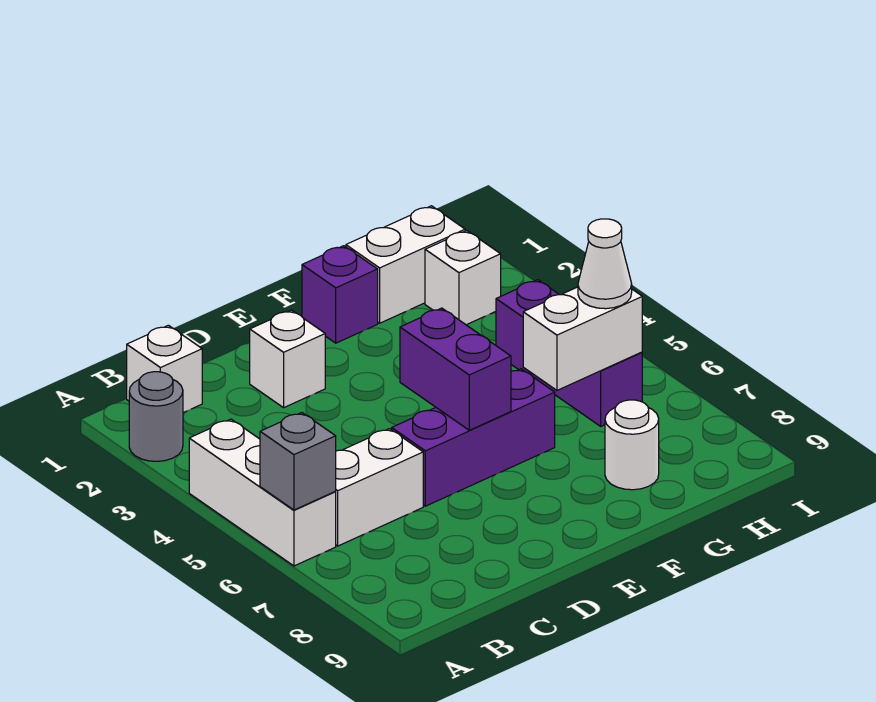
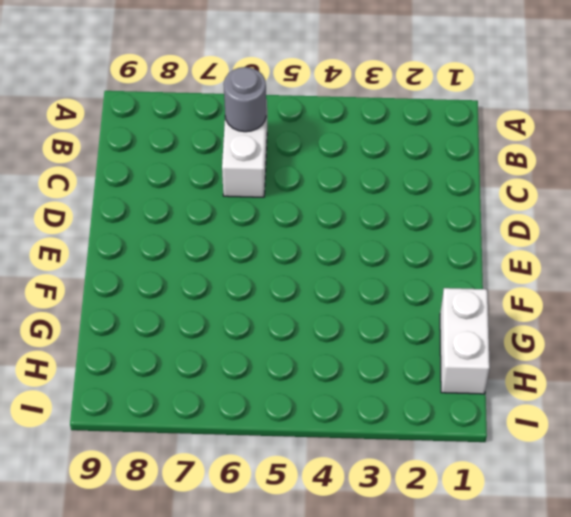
grey round brick B6 level 2 -> grey round brick A2 level 1
none -> white brick A4:A6 level 1
none -> white brick B1 level 1
none -> white brick D2 level 1

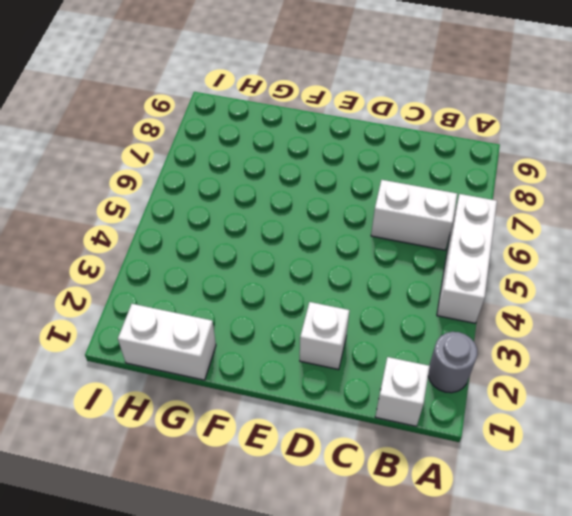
none -> purple brick D6:F6 level 1
none -> purple brick F1 level 1
none -> white round brick G8 level 1

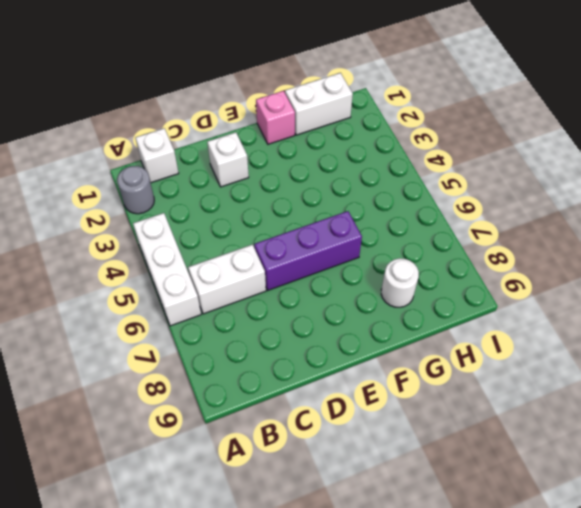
pink brick F1 level 1 -> purple brick F1 level 1
none -> white brick H2 level 1
none -> purple brick H4:H6 level 1
none -> grey brick A6 level 2

